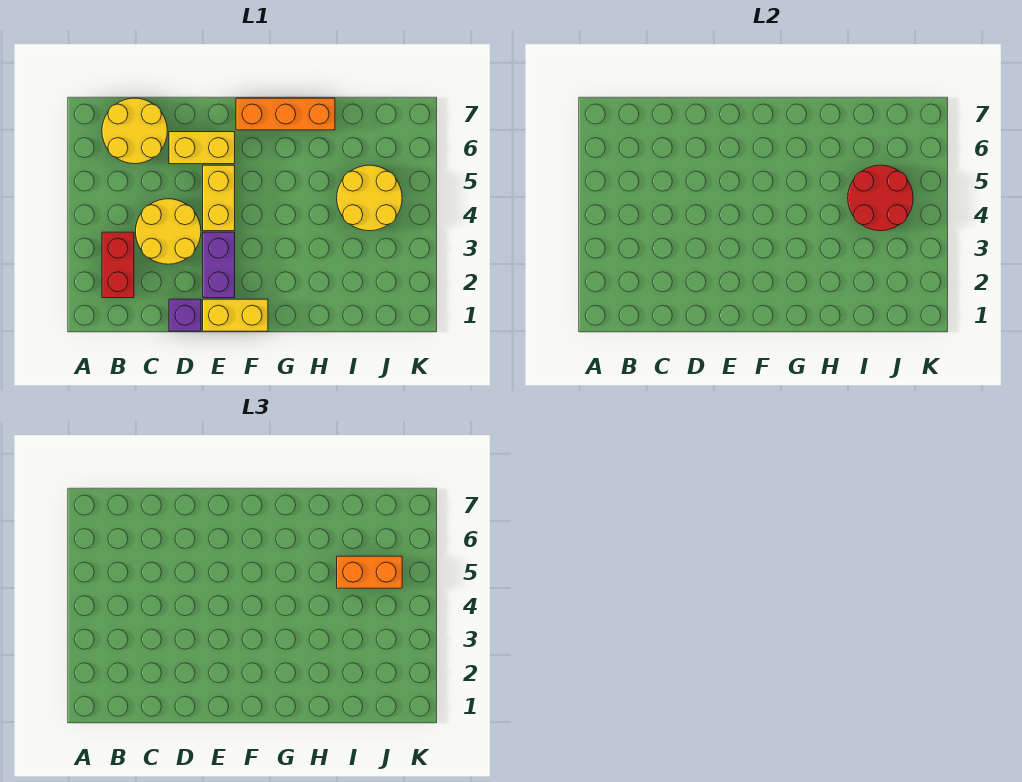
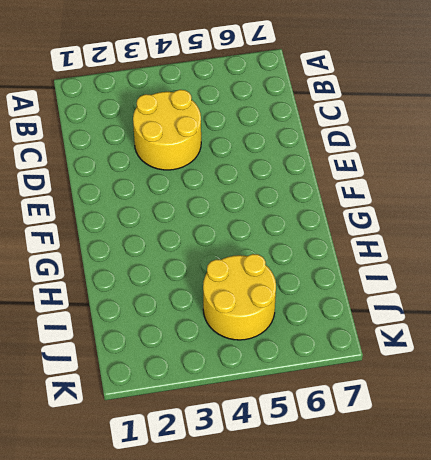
none -> red brick B2:B3 level 1
none -> yellow round brick B6:C7 level 1
none -> purple brick D1 level 1

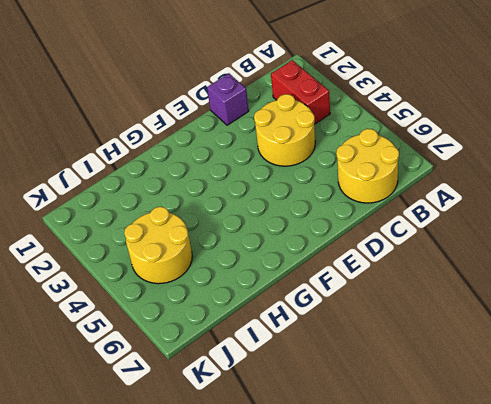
none -> yellow brick D6:E6 level 1
none -> yellow brick E1:F1 level 1
none -> purple brick E2:E3 level 1

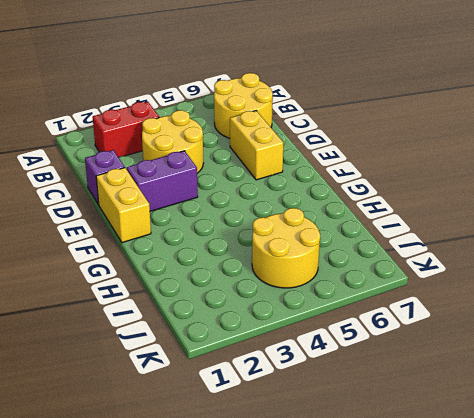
none -> yellow brick E4:E5 level 1
none -> orange brick F7:H7 level 1
none -> red round brick I4:J5 level 2

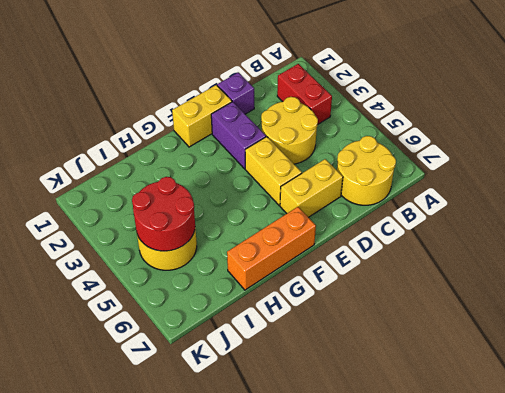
none -> orange brick I5:J5 level 3

